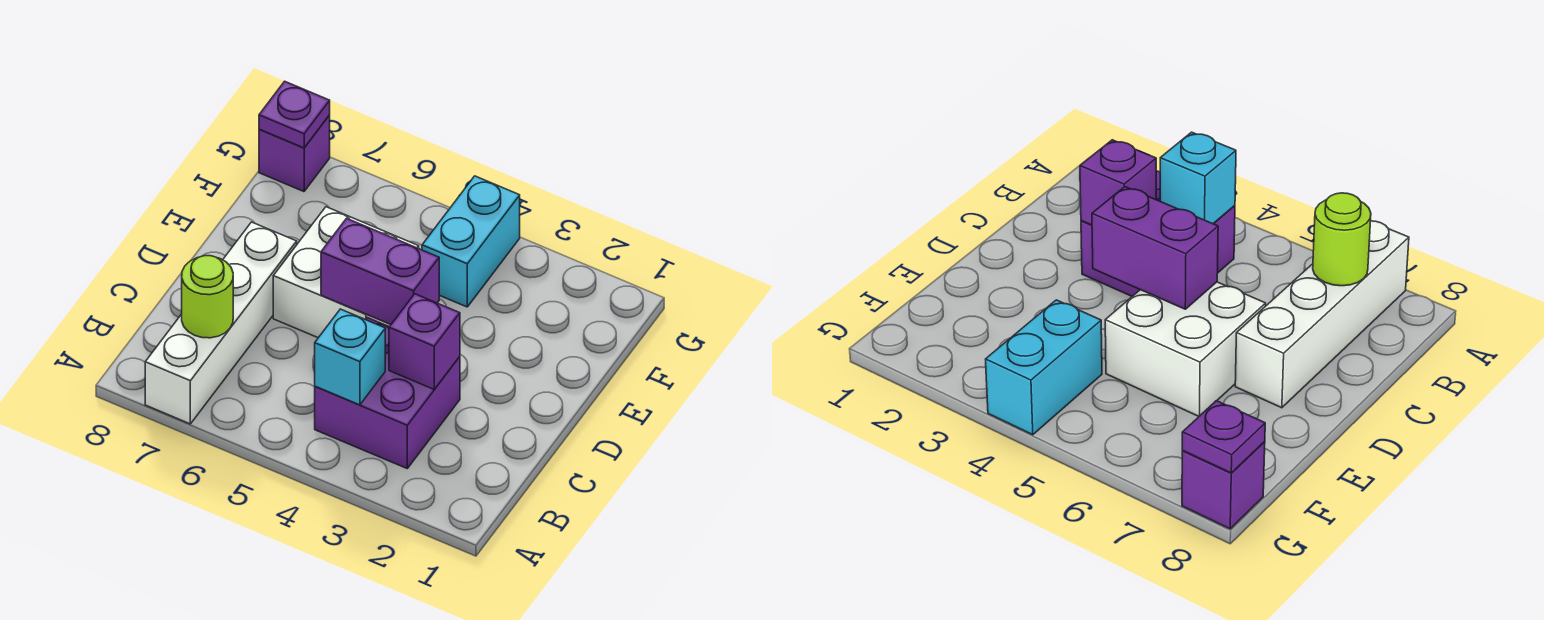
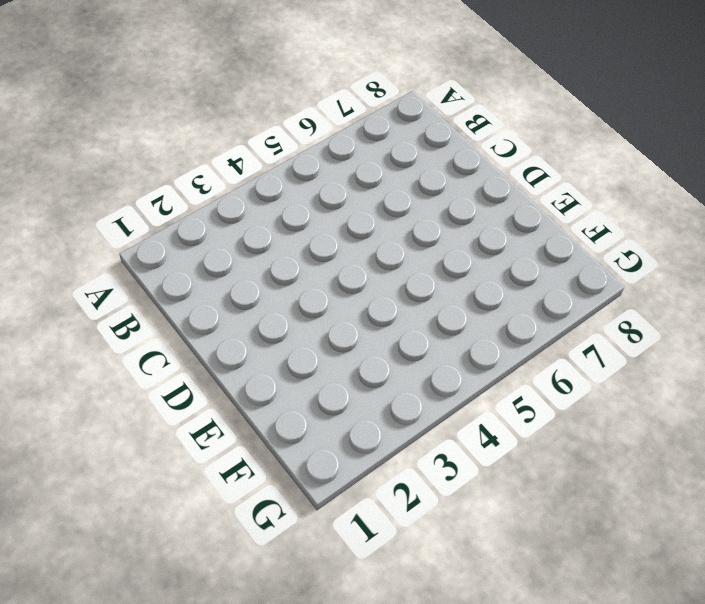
none -> white brick A7:D7 level 1
none -> purple brick B3:C4 level 1

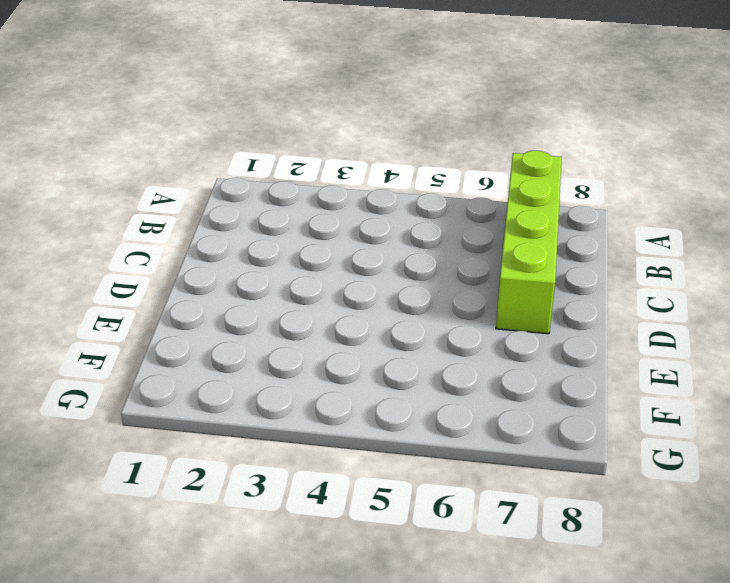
lime brick A7:D7 level 1 -> white brick A7:D7 level 1
none -> purple brick B3:C4 level 1
none -> white brick D5:E6 level 1

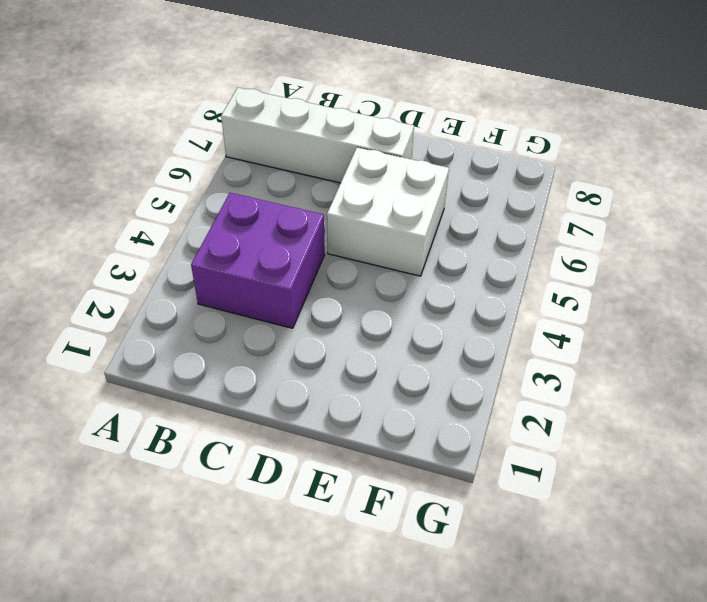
none -> cyan brick F4:G4 level 1
none -> purple brick G8 level 1

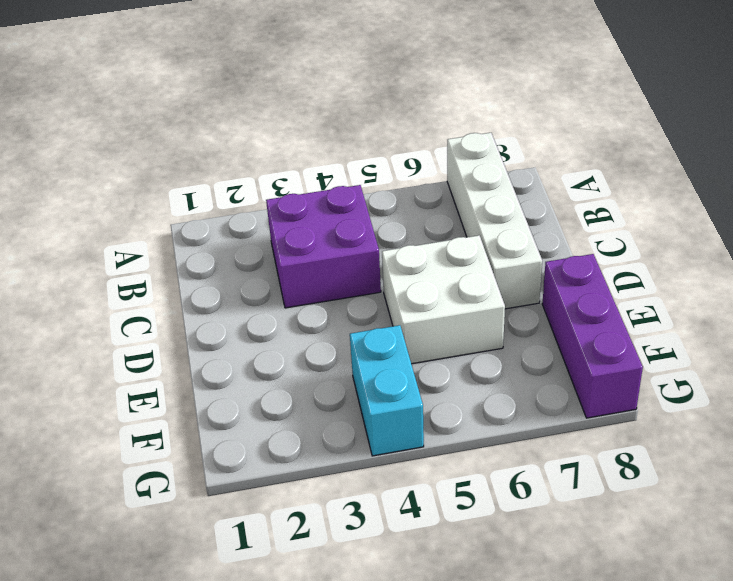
purple brick E8:G8 level 1 -> purple brick G8 level 1
none -> cyan brick B4 level 2
none -> lime round brick B7 level 2

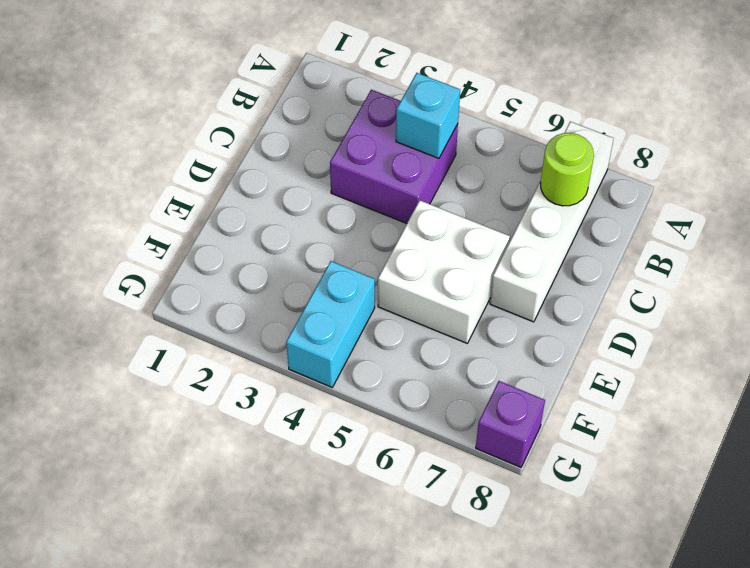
none -> purple brick C3 level 2
none -> purple brick D4:D5 level 2

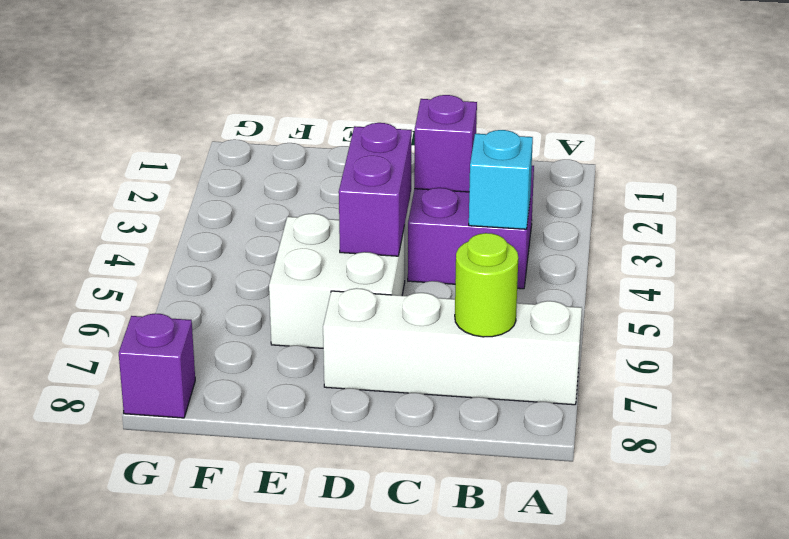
none -> cyan brick F4:G4 level 1
none -> purple plate G8 level 2

